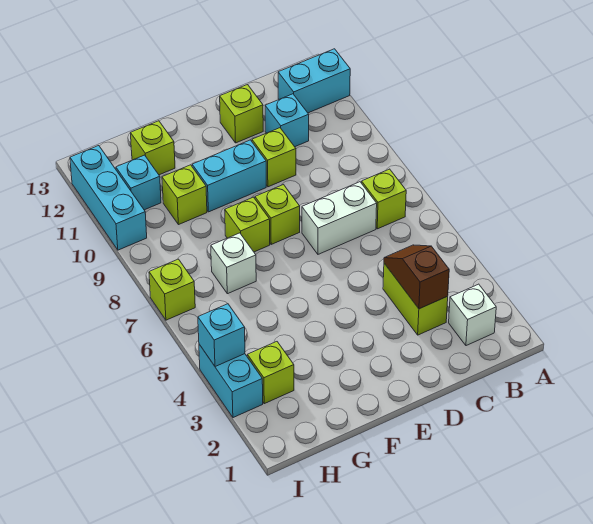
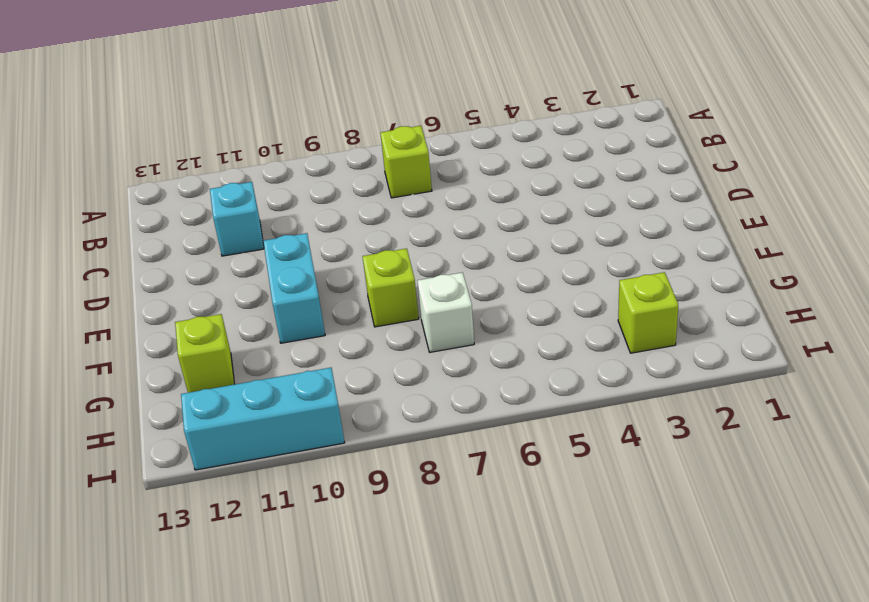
none -> cyan brick A12:B12 level 1
none -> white brick B2 level 1
none -> lime brick C3:C4 level 1

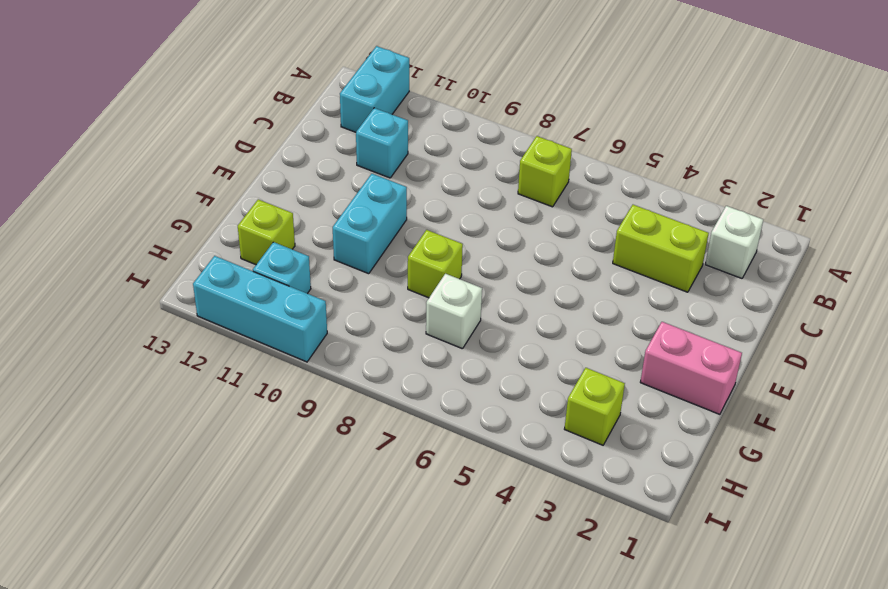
pink brick F1:F2 level 1 -> none
none -> white brick C7:D7 level 1
none -> lime brick D10 level 1
none -> lime brick D12 level 1

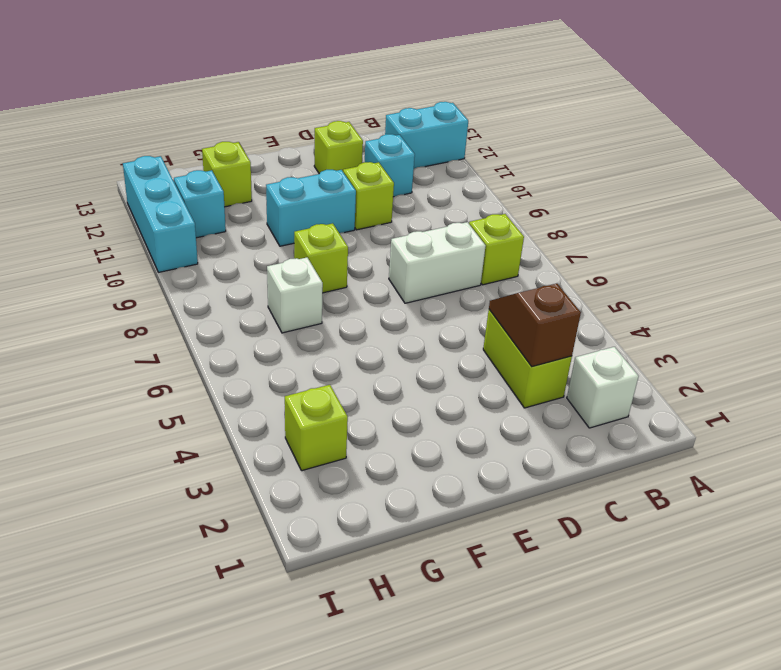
none -> lime brick E8 level 1
none -> lime brick G10 level 1
none -> cyan brick I3:I4 level 1

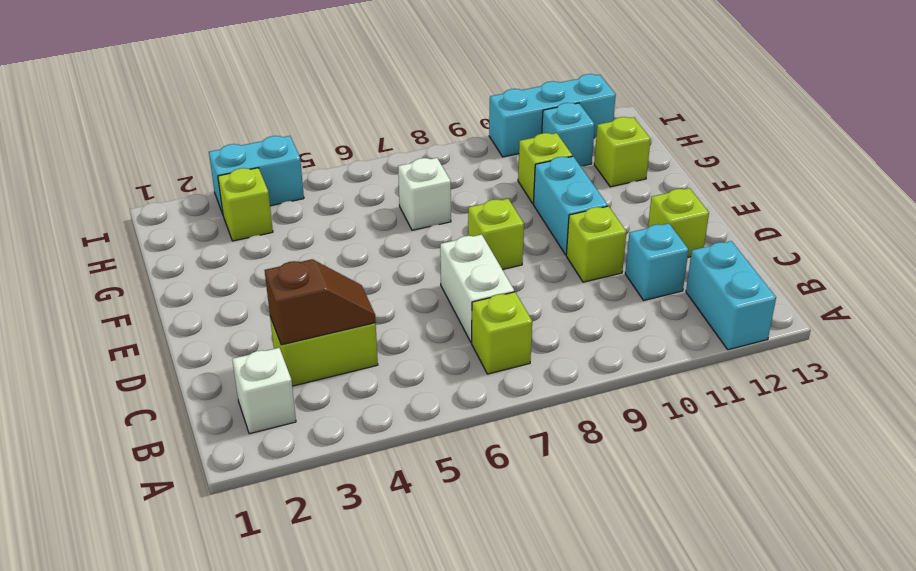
none -> lime brick F8 level 1
none -> lime brick I7 level 1
none -> cyan brick I4 level 2

